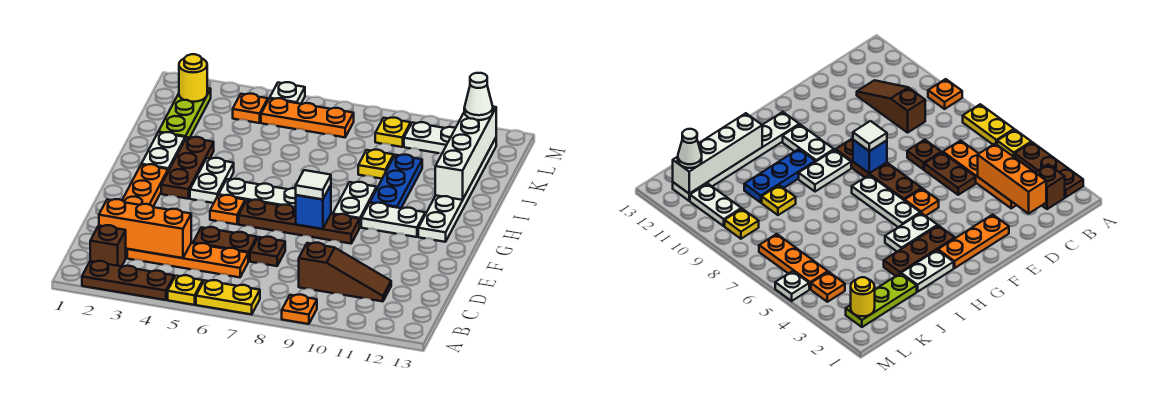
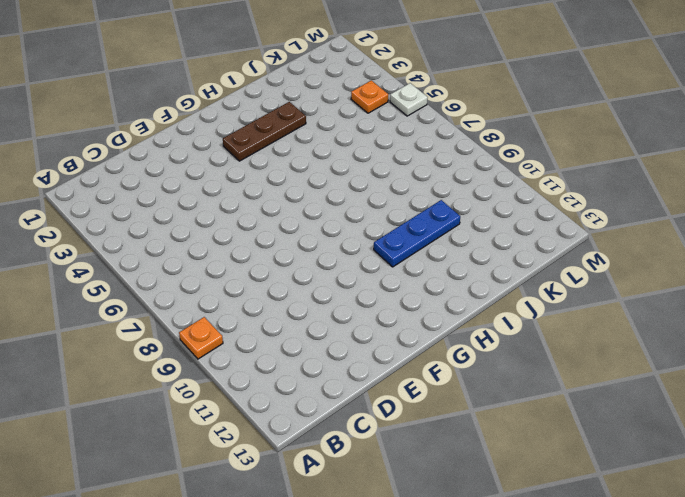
none -> brown plate A2:A4 level 1
none -> yellow plate A5 level 1
none -> yellow plate A6:A7 level 1
none -> brown brick B2 level 1

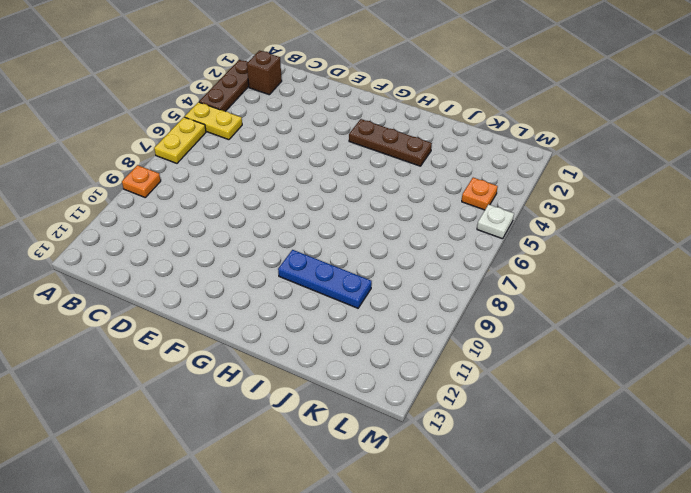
yellow plate A5:B5 level 1 -> yellow plate A5 level 1
none -> orange plate C3:C6 level 1
none -> brown slope C9:C11 level 1 top 9
none -> brown plate D5:D6 level 1
none -> brown plate D7 level 1

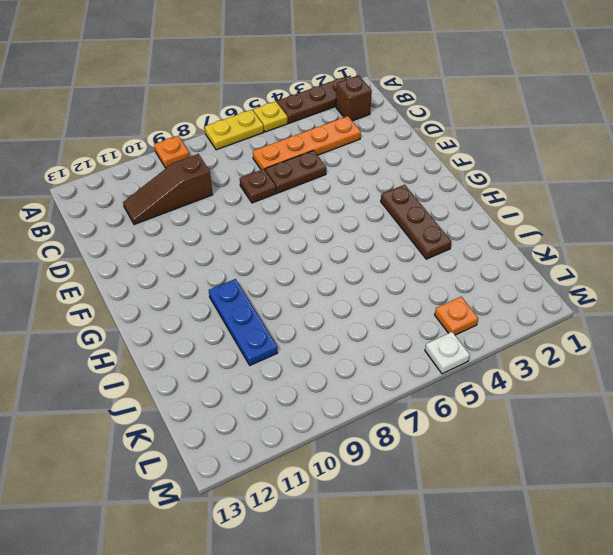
none -> orange plate E2:G2 level 1
none -> orange plate F5 level 1
none -> brown plate F6:F9 level 1
none -> white plate G4:H4 level 1

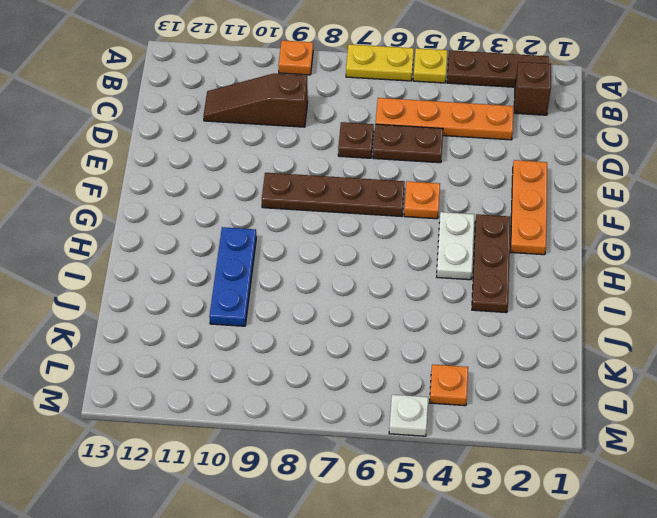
none -> white plate G5:G7 level 1
none -> white plate G9:H9 level 1
none -> white plate G10:G11 level 1
none -> white plate G12:L12 level 1

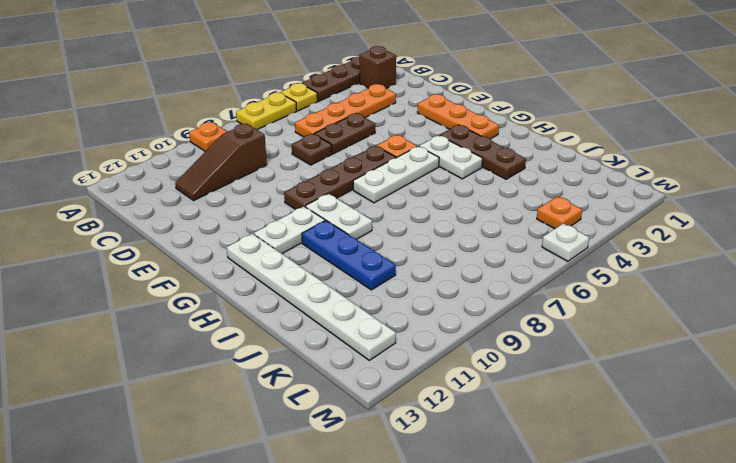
none -> white plate H2:I2 level 1
none -> lime plate J2:L2 level 1
none -> yellow plate J9 level 1
none -> orange plate L5:L7 level 1

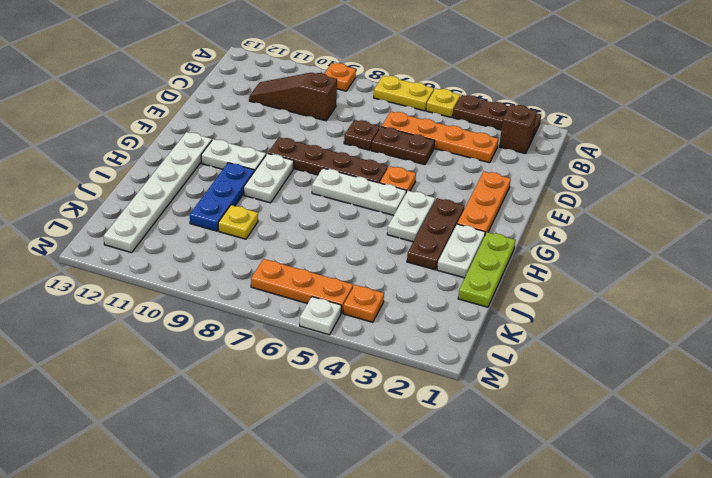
lime plate H1:J1 level 1 -> lime plate J2:L2 level 1
none -> yellow plate L9 level 1
none -> white plate L10:L11 level 1
none -> orange brick C2:C4 level 2
none -> blue brick F8 level 2

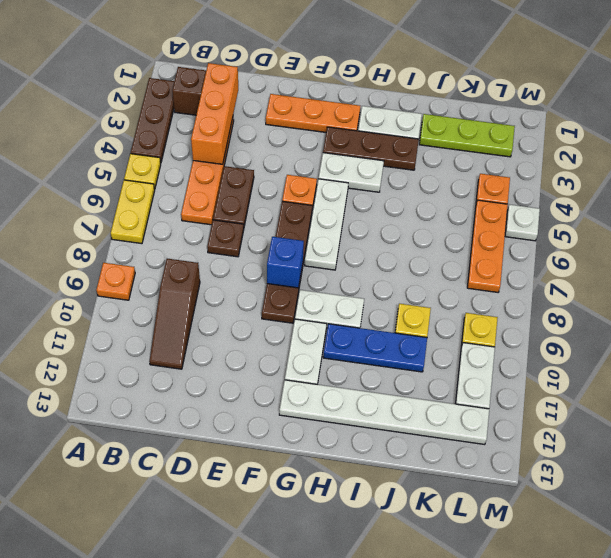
none -> white brick I12:L12 level 2
none -> yellow round brick L2 level 2
none -> white tile F8 level 3
none -> white cone L12 level 3

